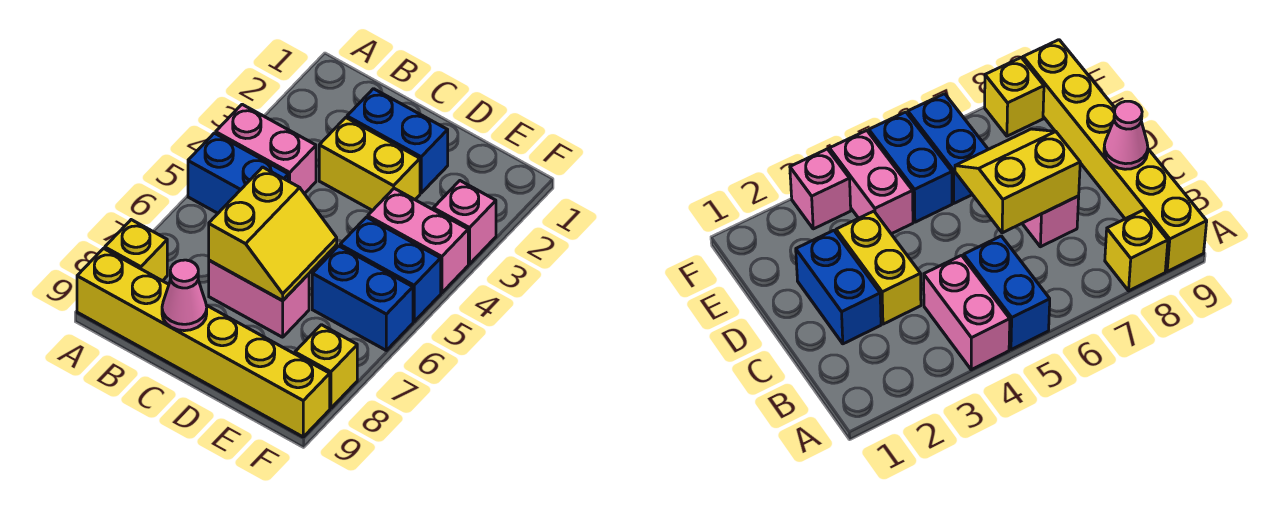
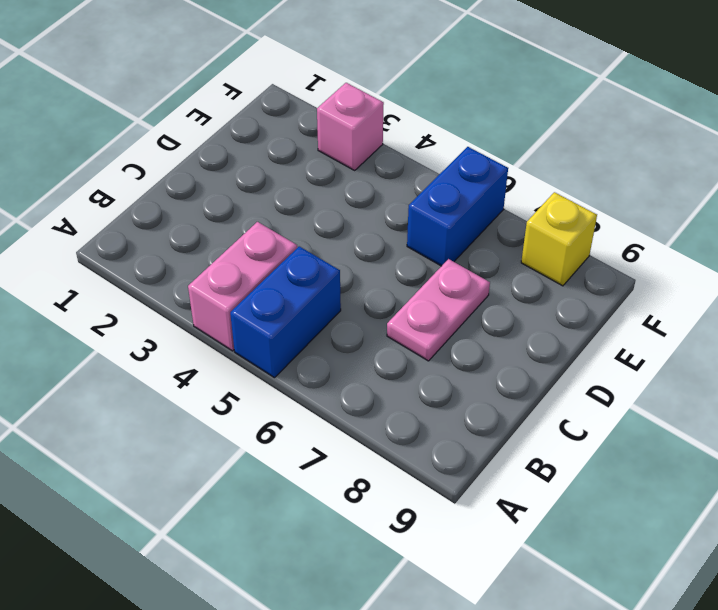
pink plate C7:D7 level 1 -> pink brick C7:D7 level 1
none -> yellow brick A8 level 1
none -> yellow brick A9:F9 level 1
none -> blue brick C2:D2 level 1

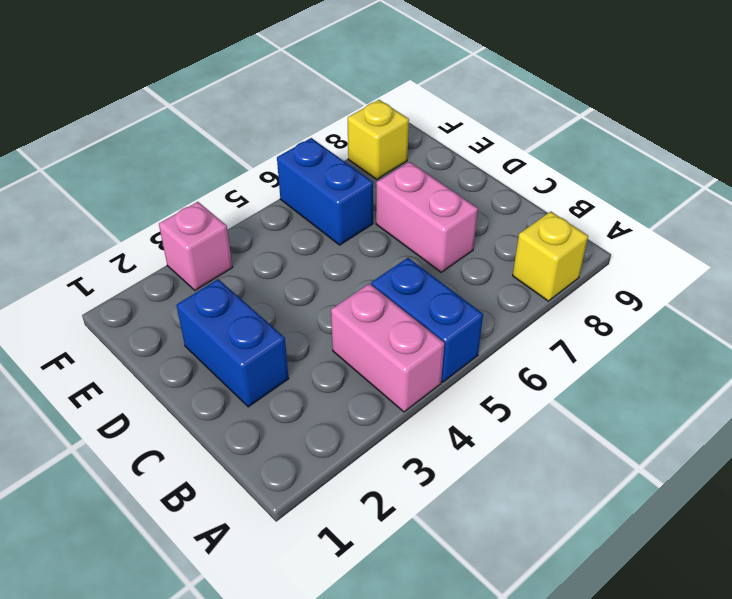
none -> yellow brick A9:F9 level 1
none -> yellow brick C3:D3 level 1
none -> pink brick E4:F4 level 1

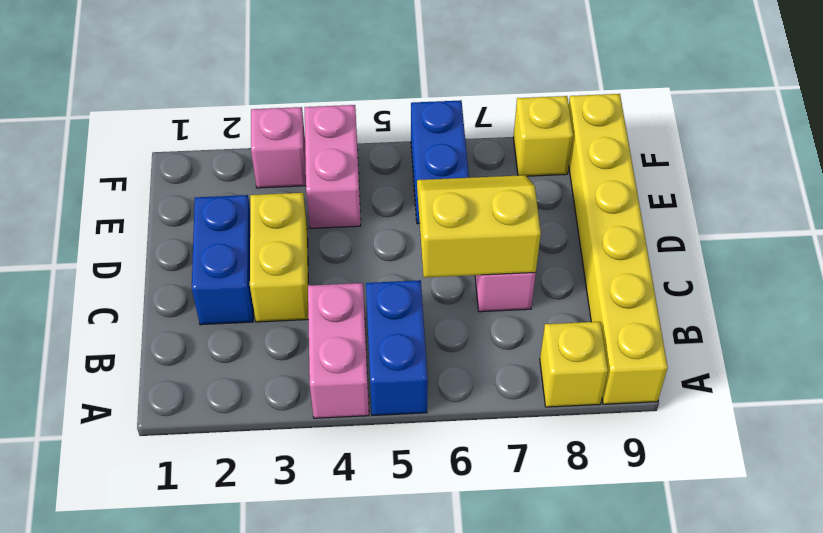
none -> blue brick E5:F5 level 1
none -> pink cone C9 level 2

